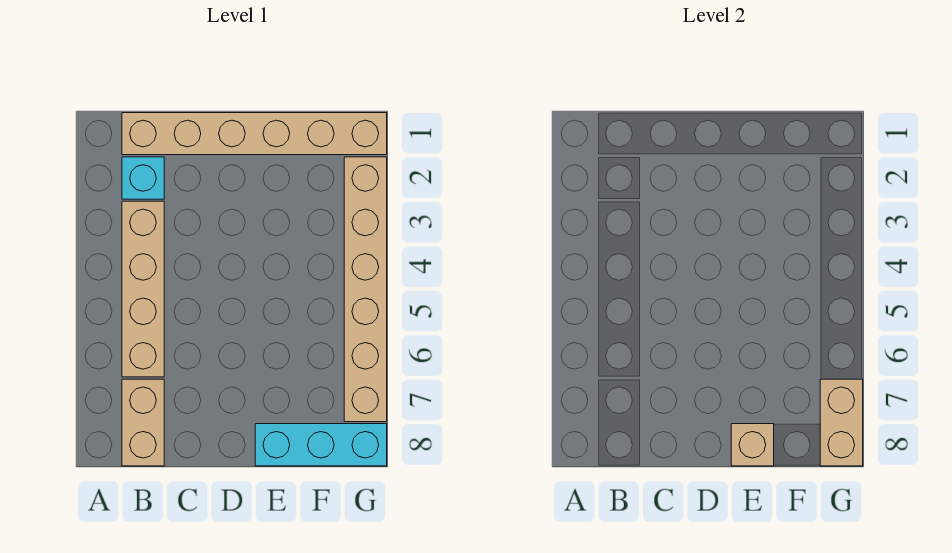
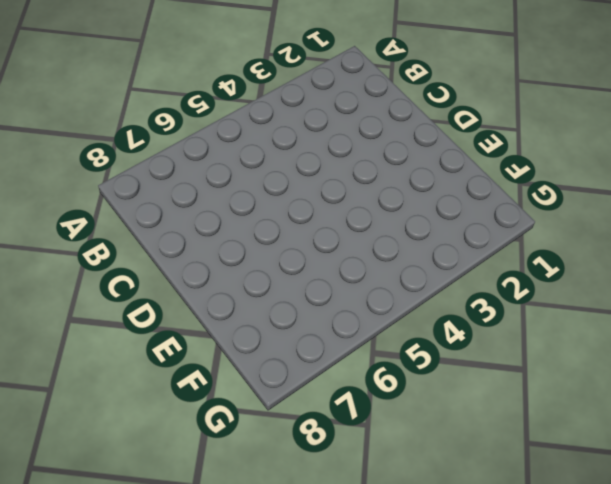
none -> tan brick B1:G1 level 1
none -> cyan brick B2 level 1

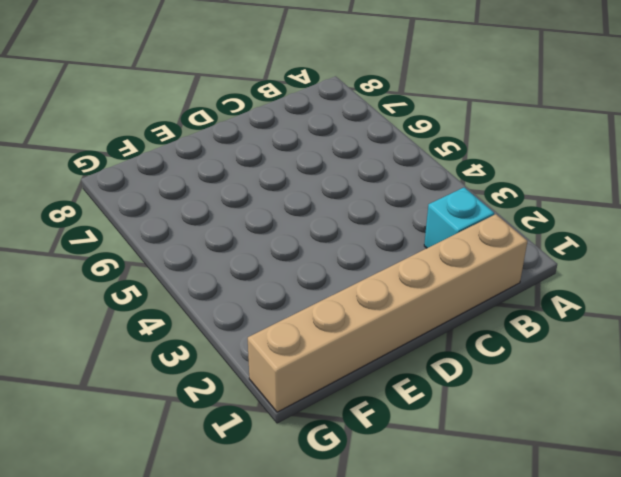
none -> tan brick B3:B6 level 1
none -> tan brick B7:B8 level 1

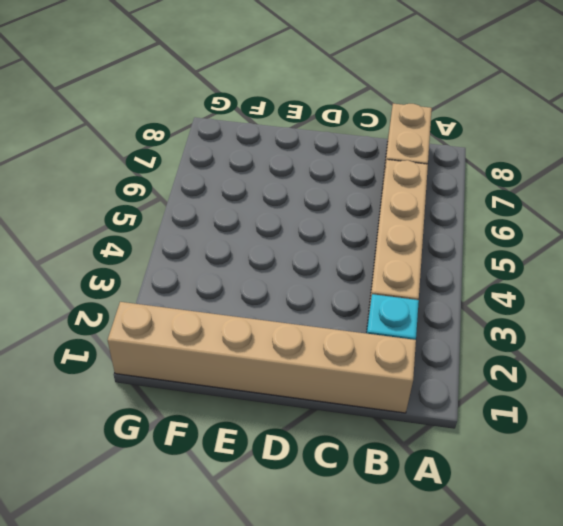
none -> cyan brick E8:G8 level 1
none -> tan brick G2:G7 level 1

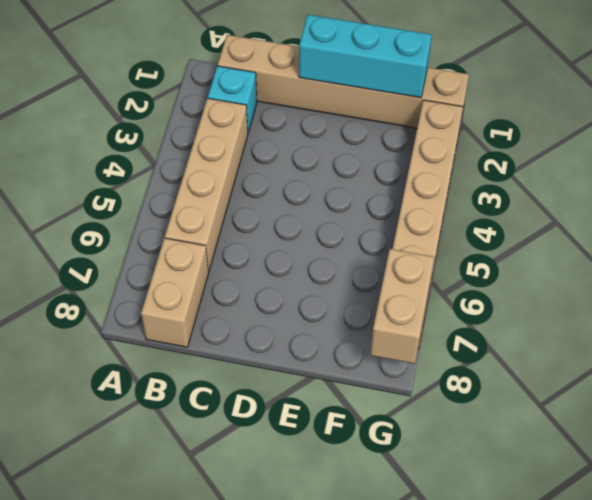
cyan brick D1:F1 level 2 -> cyan brick E8:G8 level 1
none -> tan brick E8 level 2

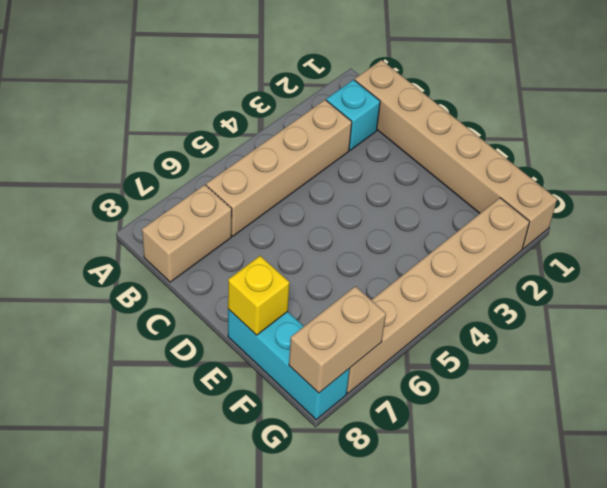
yellow brick E8 level 2 -> tan brick E8 level 2

